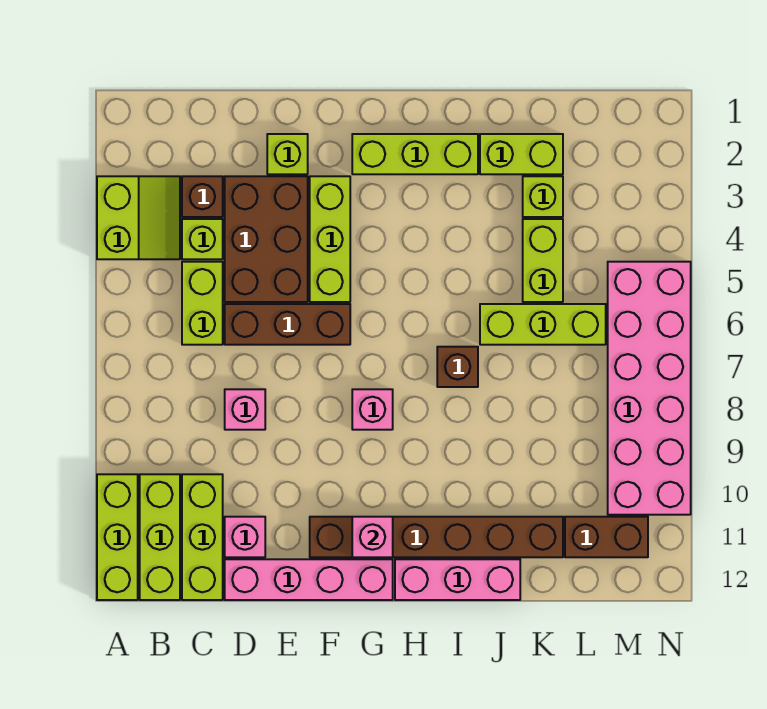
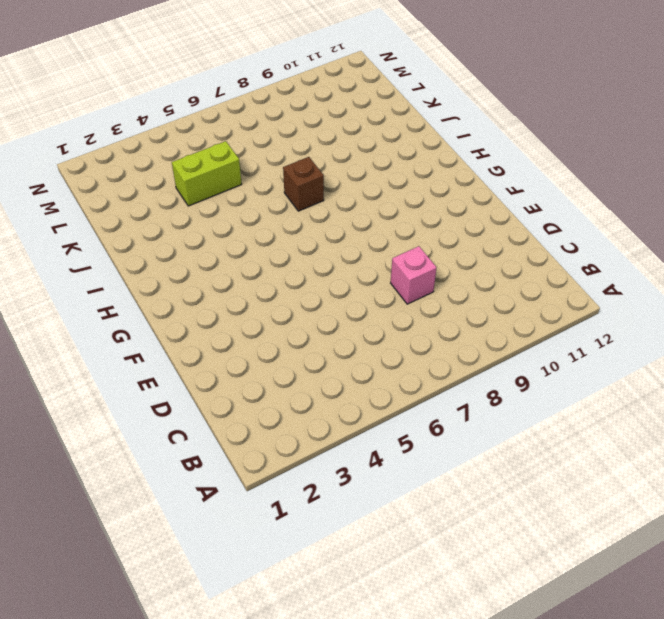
none -> lime slope A3:B4 level 1 top A
none -> lime brick A10:A12 level 1
none -> lime brick B10:B12 level 1

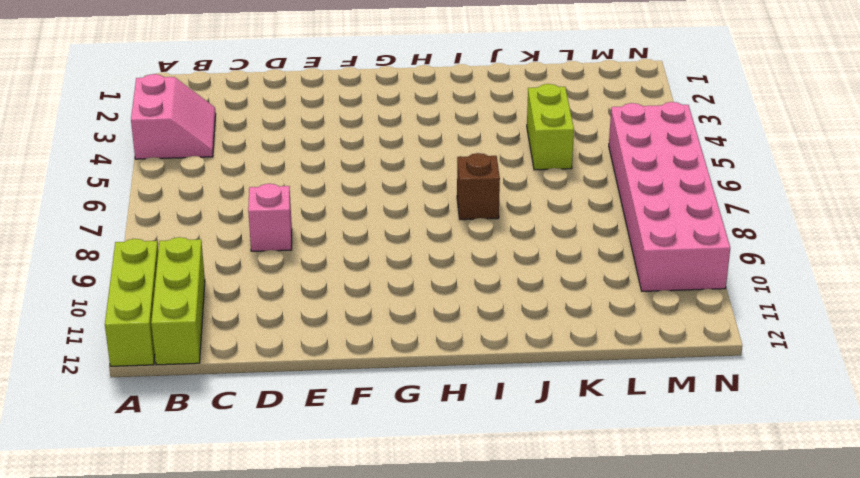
pink slope A3:B4 level 1 top A -> lime slope A3:B4 level 1 top A
none -> brown brick C3 level 1
none -> lime brick C4 level 1
none -> lime brick C5:C6 level 1

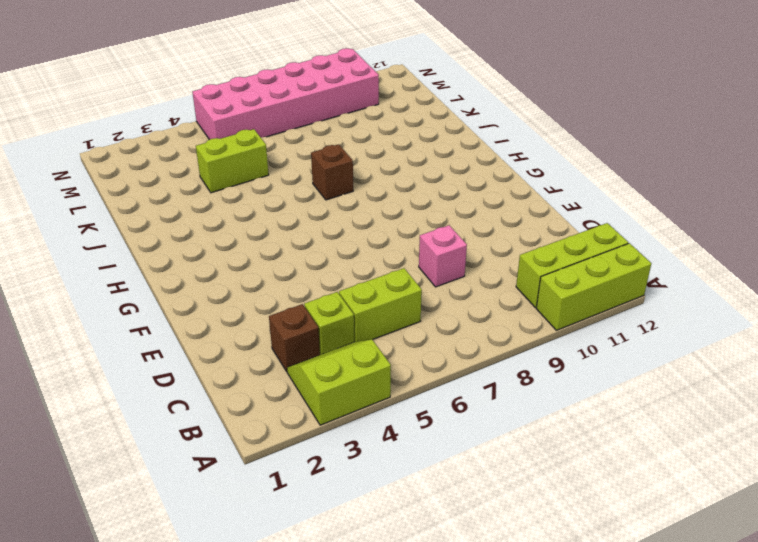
none -> lime brick C10:C12 level 1
none -> brown brick D3:E5 level 1
none -> brown brick D6:F6 level 1

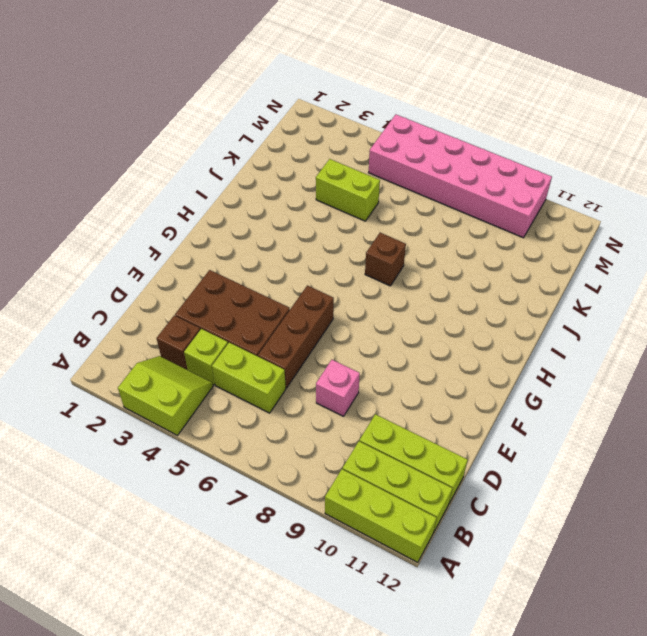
none -> pink brick D11 level 1
none -> pink brick D12:G12 level 1
none -> lime brick E2 level 1

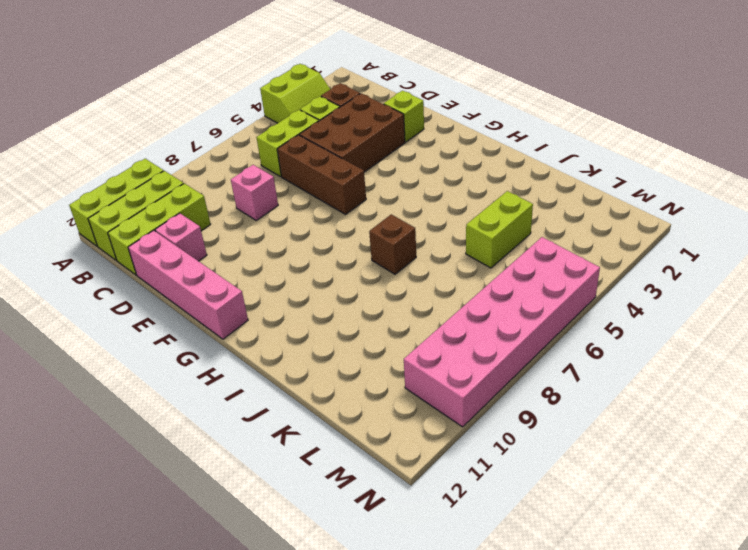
none -> lime brick F3:F5 level 1
none -> brown brick F11:K11 level 1
none -> lime brick G2:I2 level 1

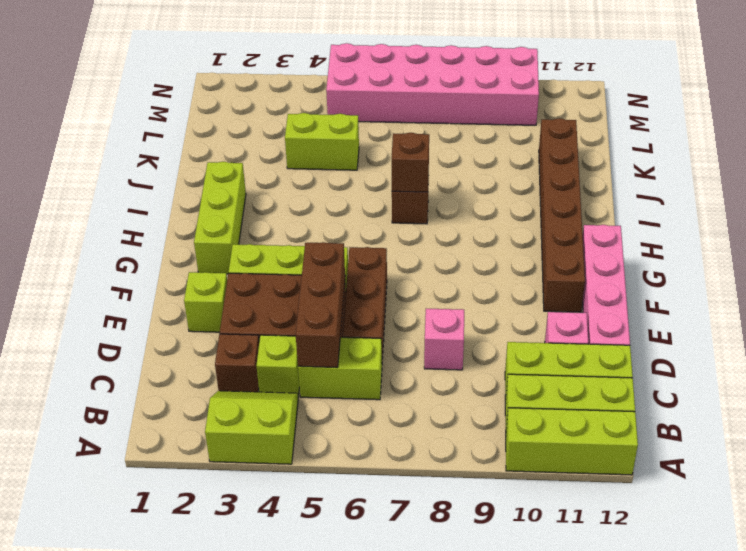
brown brick C5:E5 level 2 -> none
brown brick I7 level 2 -> none
none -> pink brick G8 level 1
none -> pink brick H12:J12 level 1
none -> lime brick J2:K2 level 1

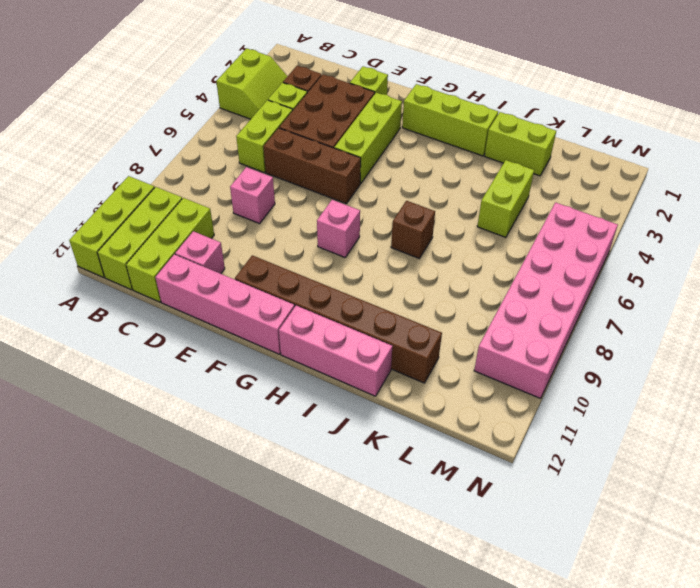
none -> lime brick J6:L6 level 1
none -> lime brick K3 level 1
none -> brown brick L11:M11 level 1

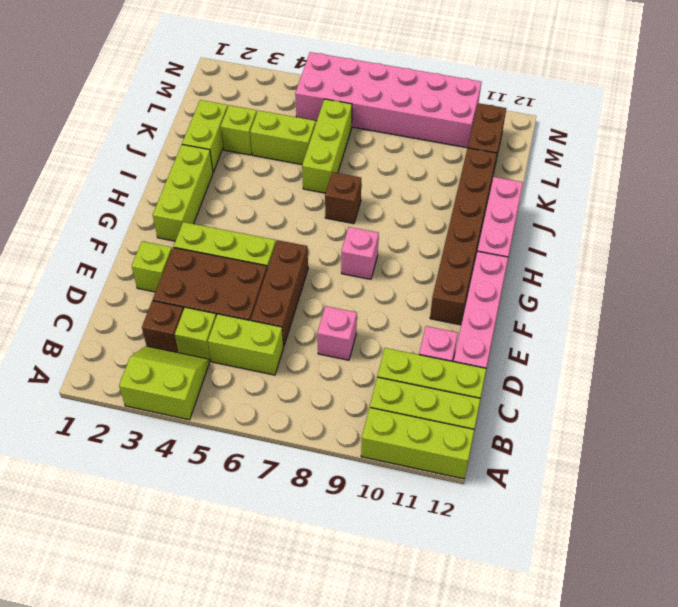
none -> pink brick G11 level 2

